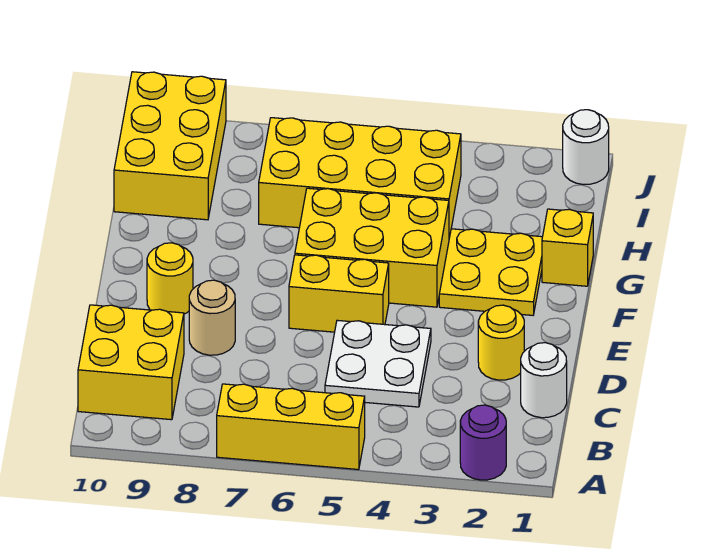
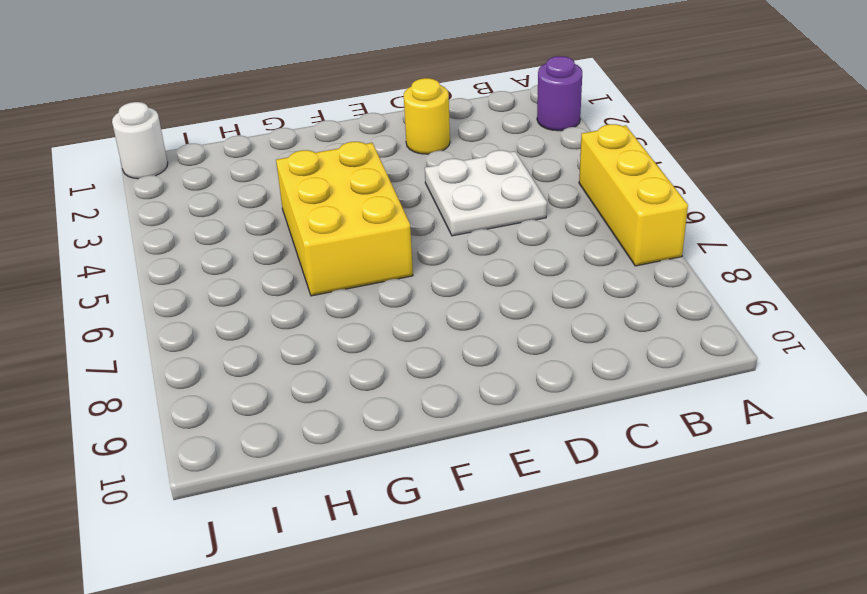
none -> yellow brick B9:C10 level 1
none -> white round brick C1 level 1
none -> tan round brick D8 level 1

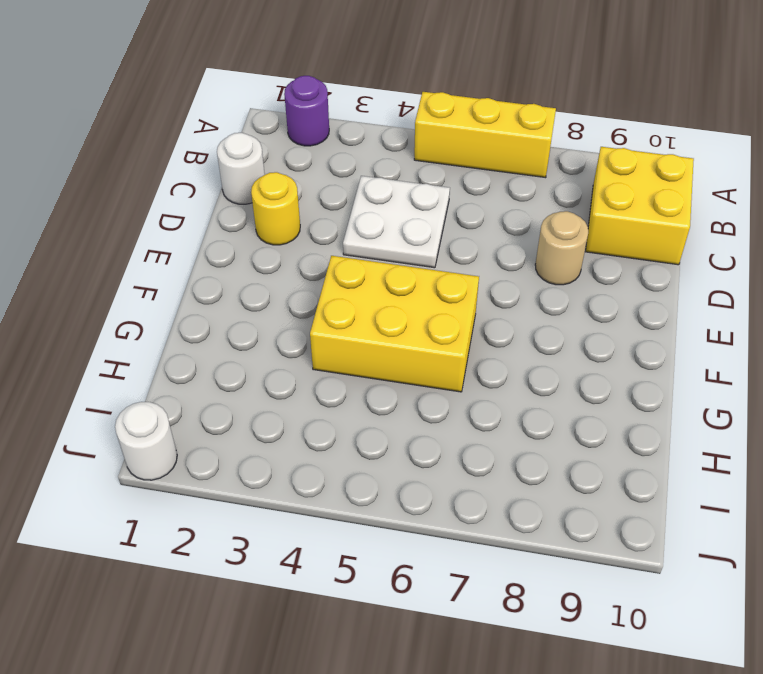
none -> yellow brick E5:E6 level 1
none -> yellow round brick E9 level 1
none -> yellow plate F2:G3 level 1

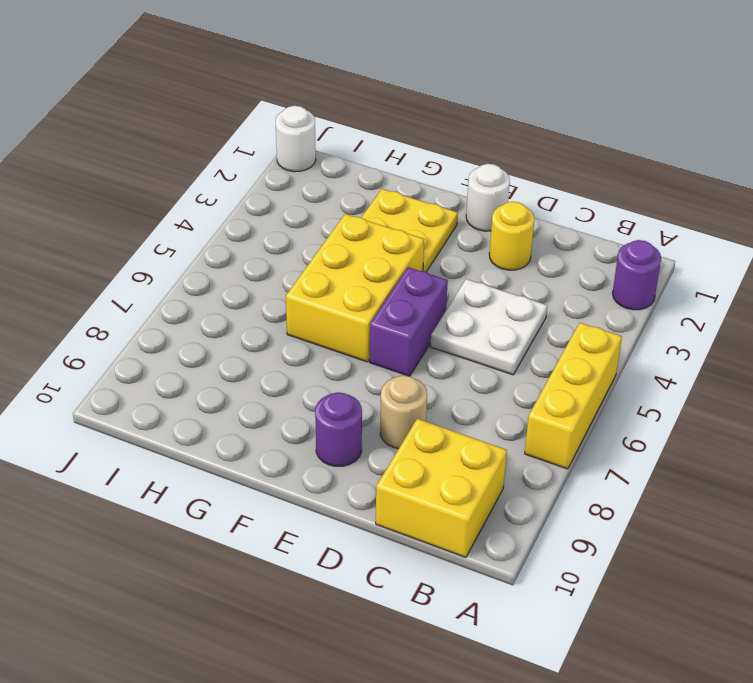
white round brick E1 level 1 -> white round brick C1 level 1
purple brick E5:E6 level 1 -> yellow brick E5:E6 level 1
purple round brick E9 level 1 -> yellow round brick E9 level 1
none -> yellow brick G1 level 1
none -> yellow brick H4:I7 level 1
none -> yellow brick H9:J10 level 1

